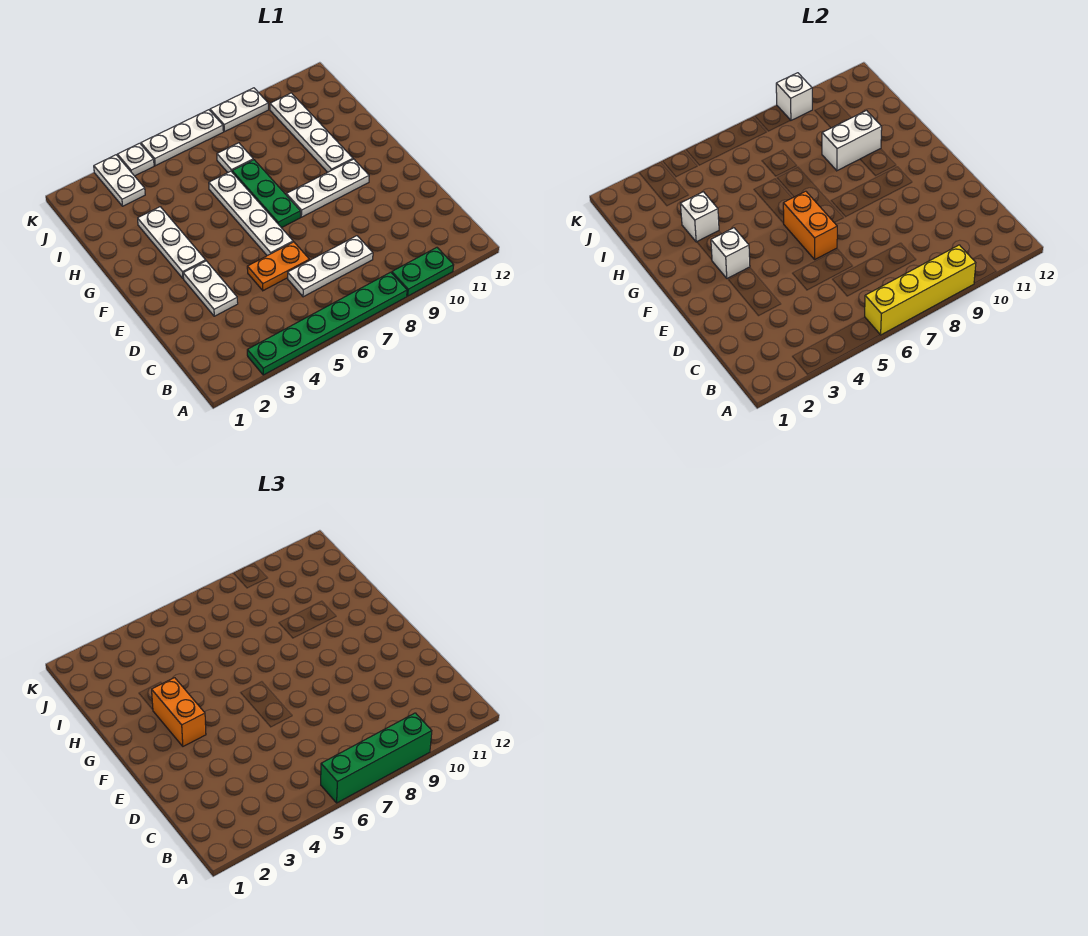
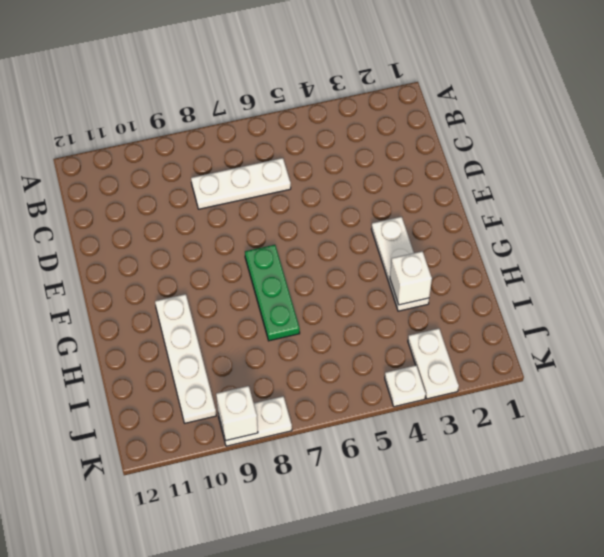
none -> green plate A3:A8 level 1
none -> green plate A9:A10 level 1
none -> white plate D3:E3 level 1

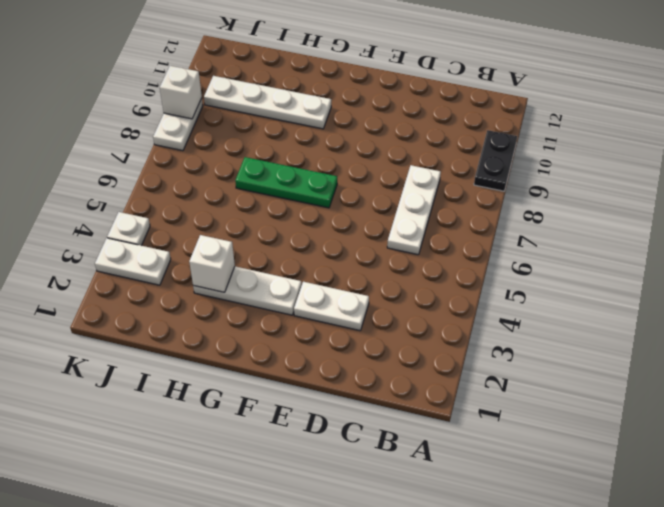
black plate A9:A10 level 1 -> green plate A9:A10 level 1
none -> green plate A3:A8 level 1
none -> orange plate D5:D6 level 1
none -> white plate E6:H6 level 1

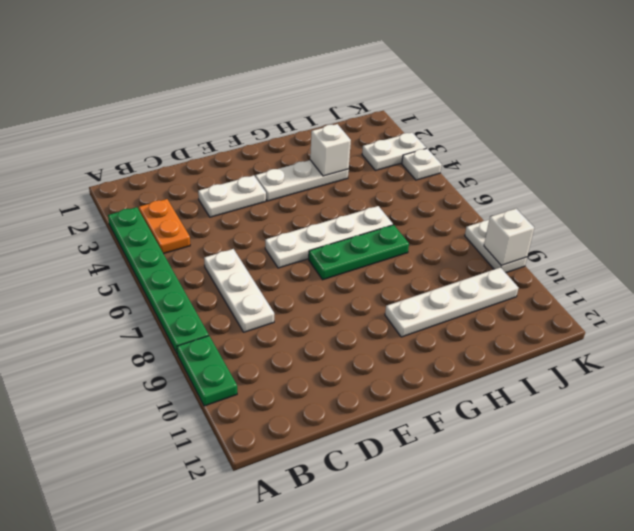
orange plate B3:B4 level 1 -> orange plate D5:D6 level 1
none -> white plate F8:F10 level 1
none -> white plate I7 level 1
none -> white plate K5:K7 level 1

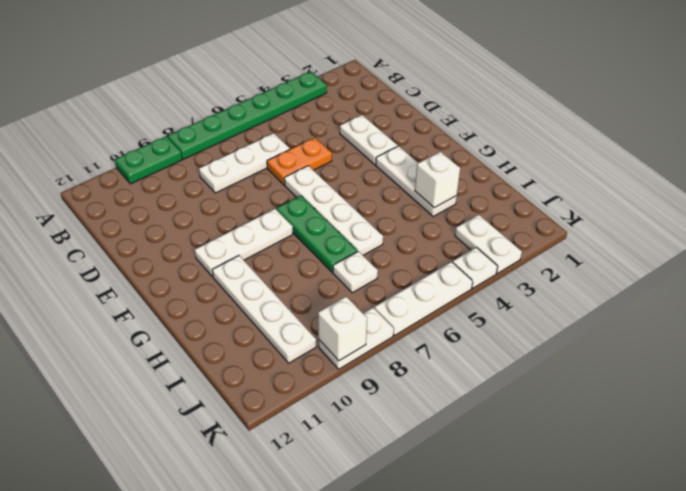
none -> yellow brick A6:A9 level 2
none -> orange brick E6:F6 level 2
none -> white brick F3 level 2

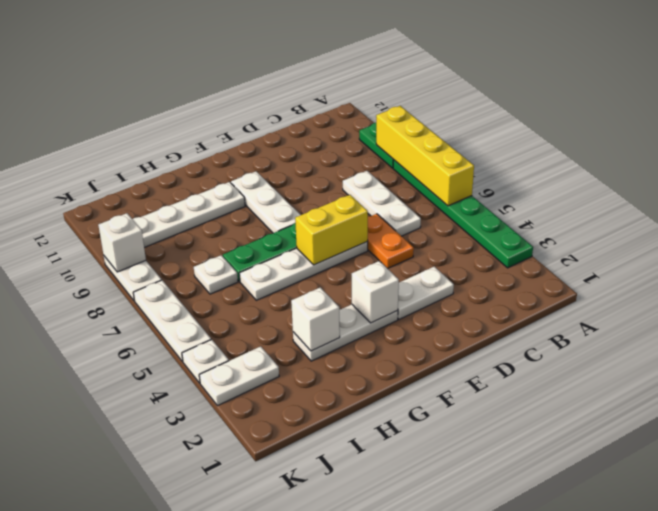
yellow brick E6:F6 level 2 -> orange brick E6:F6 level 2
none -> white brick H9:H10 level 2
none -> green brick A6:A9 level 3
none -> orange brick F3:G3 level 3

